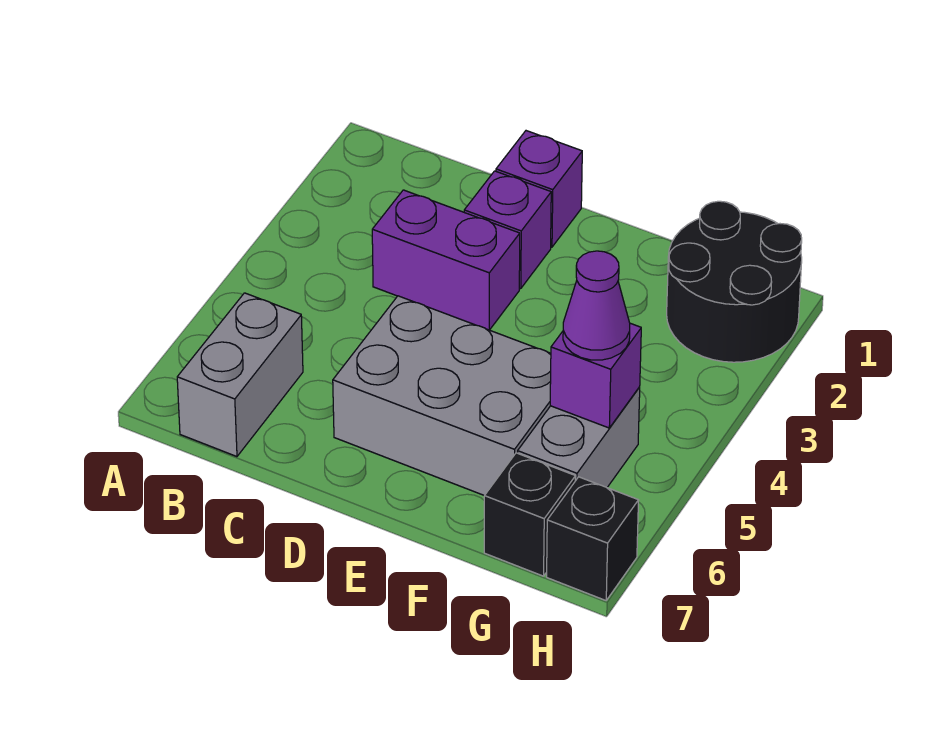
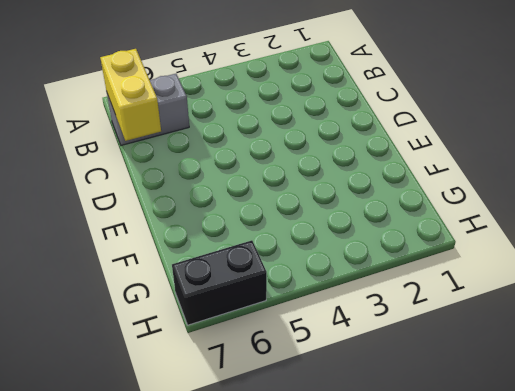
yellow brick B7:C7 level 2 -> none
black brick H6:H7 level 1 -> black brick H7 level 1
none -> purple brick C3:D3 level 1
none -> purple brick D1 level 1

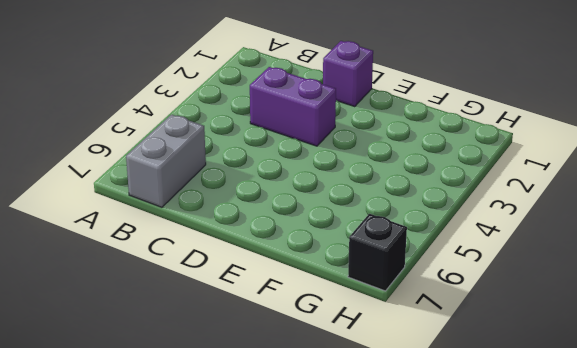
none -> purple brick D2 level 1
none -> grey brick D5:F6 level 1

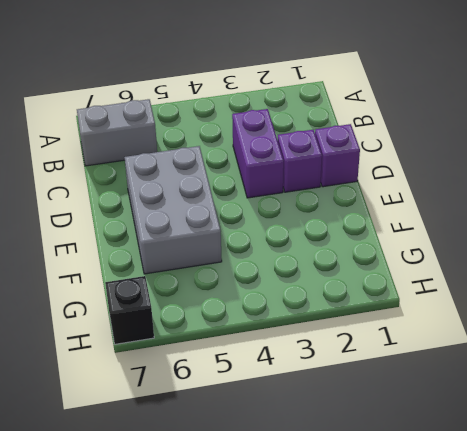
none -> black round brick G1:H2 level 1
none -> grey brick G5:G6 level 1

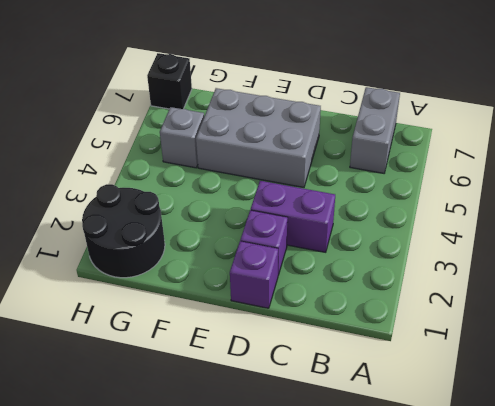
grey brick G5 level 1 -> grey brick G5:G6 level 1
none -> black brick G7 level 1
none -> purple brick G5 level 2

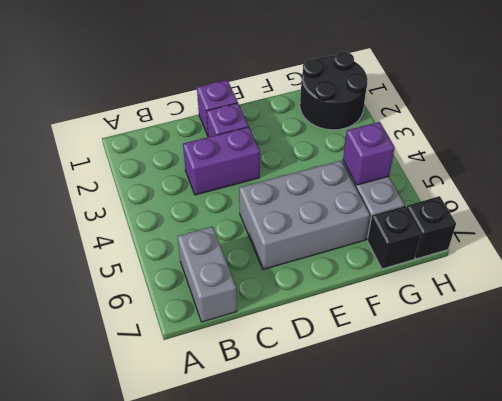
none -> purple cone G5 level 3

